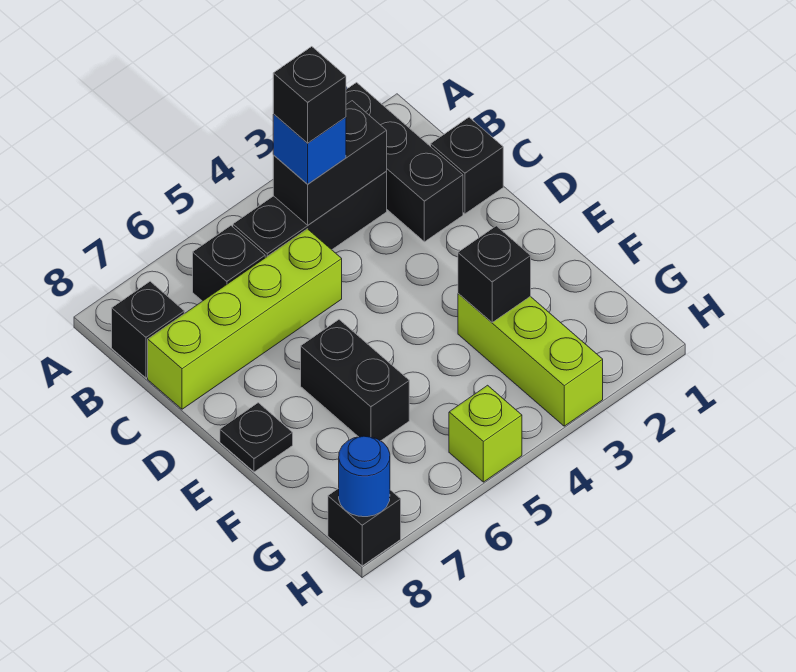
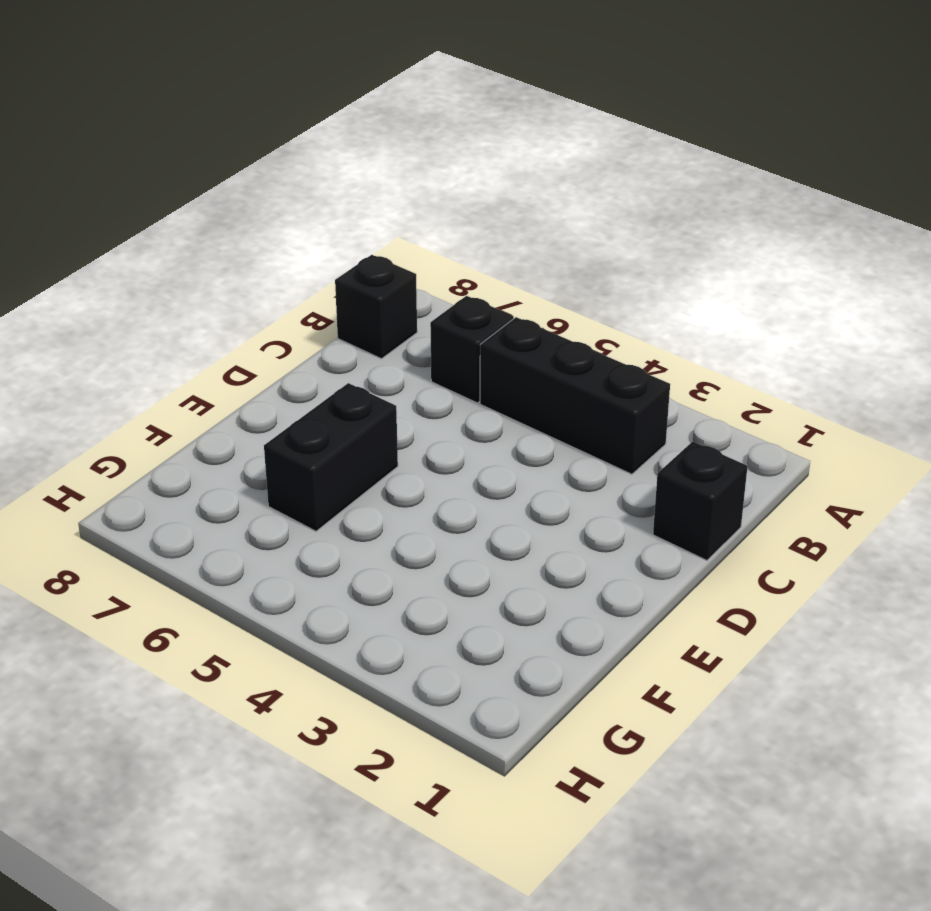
none -> black brick A2:C2 level 1
none -> lime brick C5:C8 level 1
none -> black plate E8 level 1

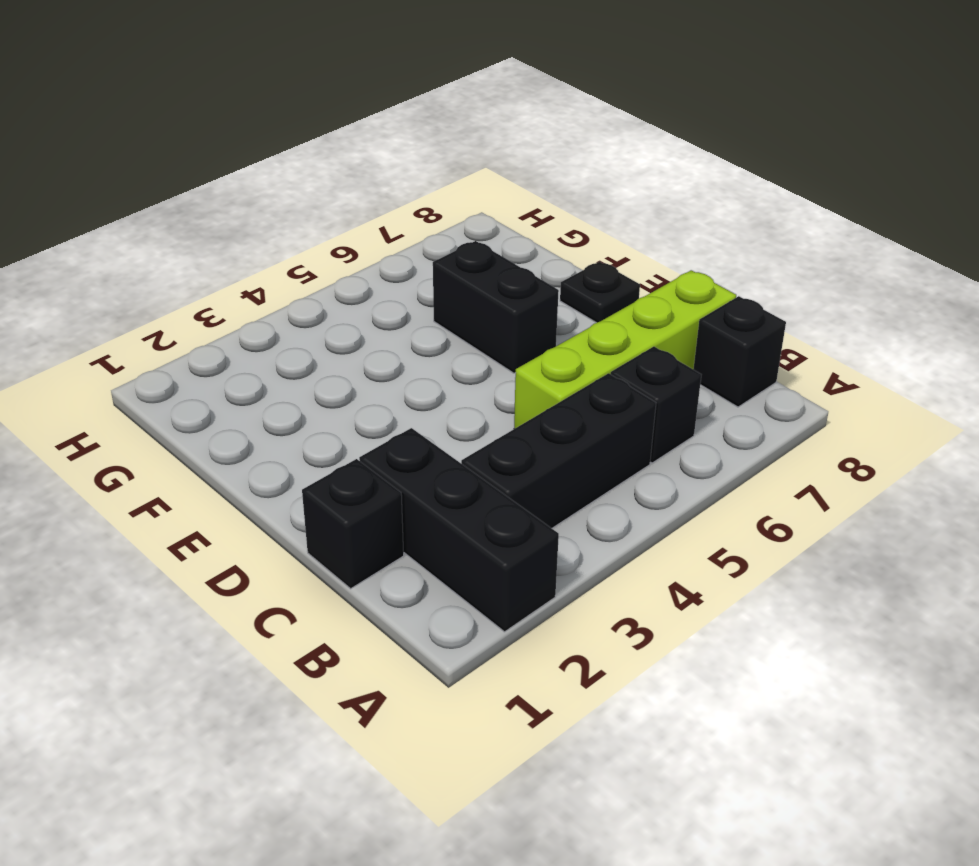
none -> lime brick F3:H3 level 1
none -> lime brick H5 level 1
none -> black brick H8 level 1

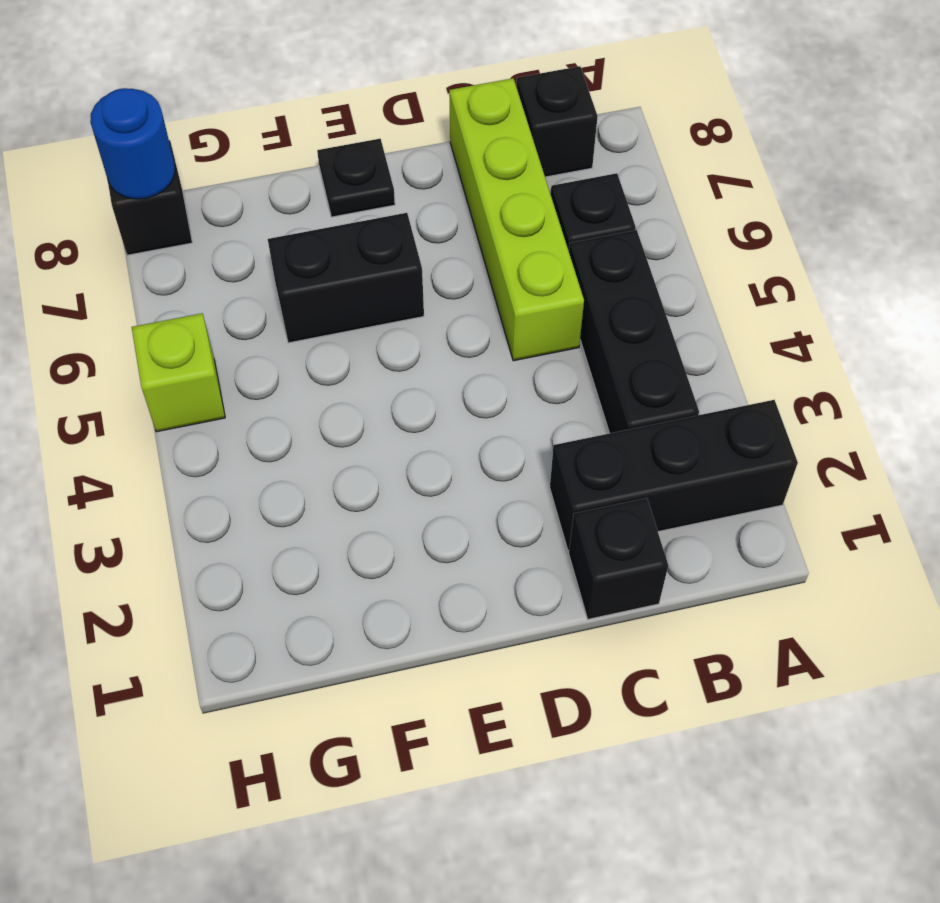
none -> lime brick F3:H3 level 1
none -> black brick B3:B4 level 2
none -> black brick F3 level 2

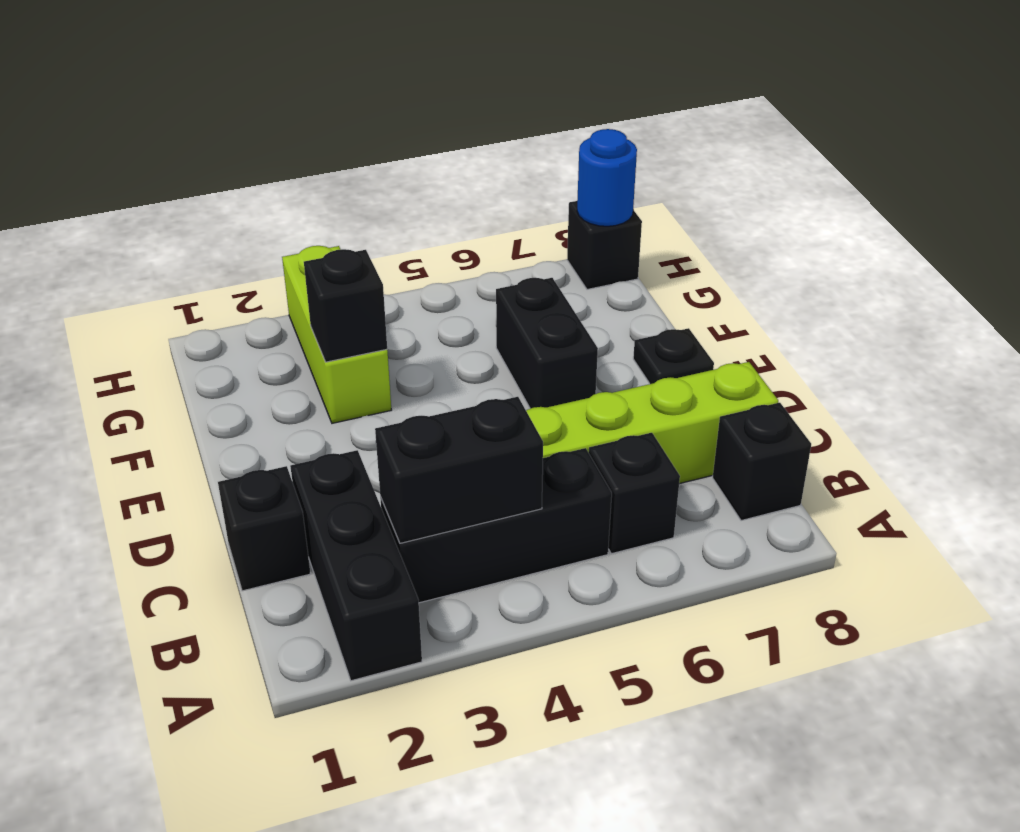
none -> lime brick H5 level 1
none -> blue brick B4 level 3
none -> black brick B4 level 4

